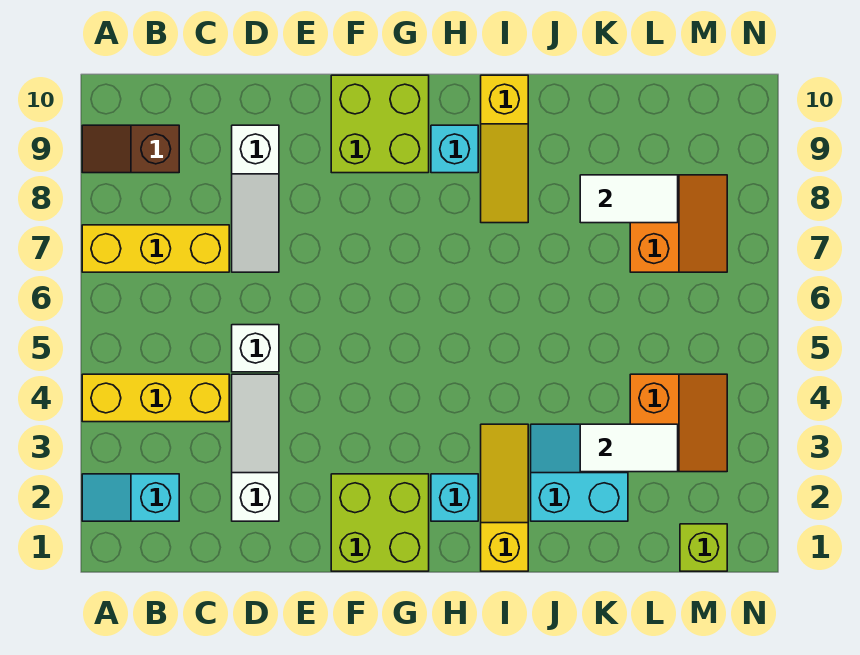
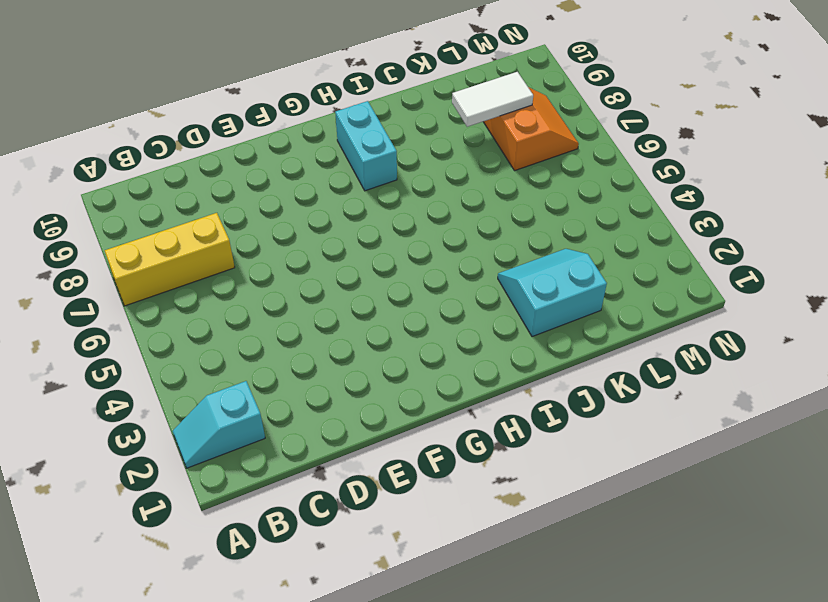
cyan brick H8:H9 level 1 -> cyan brick H9 level 1
none -> yellow brick A4:C4 level 1
none -> brown slope A9:B9 level 1 top B
none -> white slope D2:D4 level 1 top 2

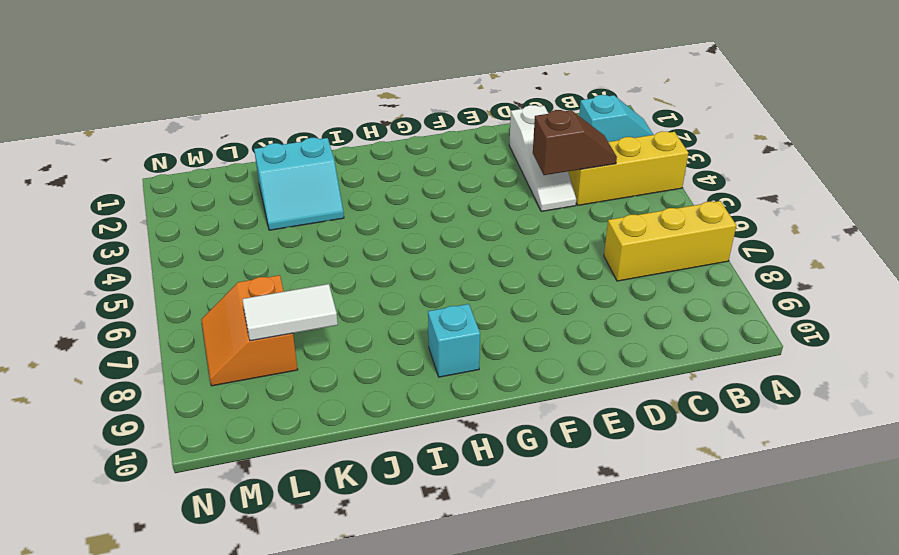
brown slope C4:D4 level 2 top D -> brown slope A9:B9 level 1 top B
none -> white brick D5 level 1
none -> white slope D7:D9 level 1 top 9
none -> lime brick F1:G2 level 1

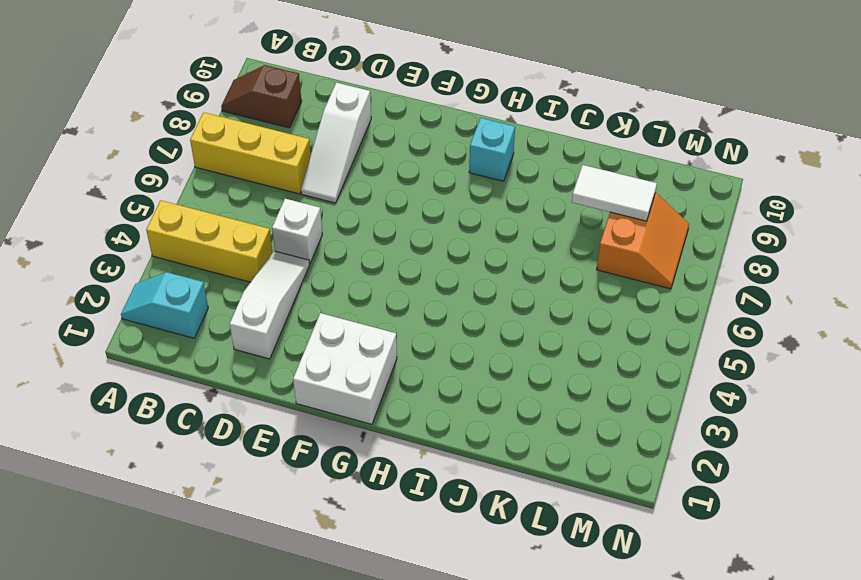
white brick F1:G2 level 1 -> lime brick F1:G2 level 1
none -> lime brick F9:G10 level 1
none -> cyan brick H2 level 1
none -> yellow slope I1:I3 level 1 top 1

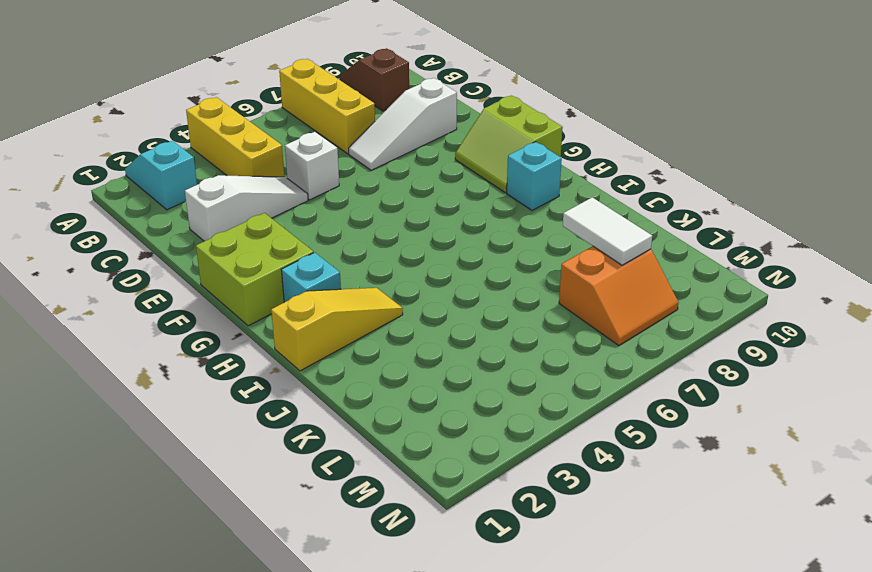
lime slope F9:G10 level 1 top 10 -> lime brick F9:G10 level 1
none -> yellow slope I8:I10 level 1 top 10
none -> cyan slope J2:K3 level 1 top 2
none -> orange slope L3:M4 level 1 top L

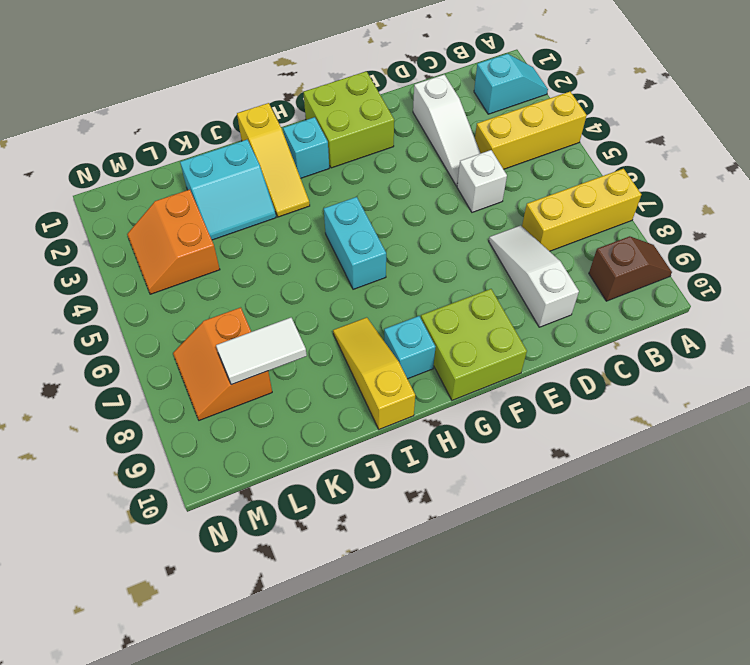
cyan brick H5:H6 level 1 -> none
none -> lime brick M1 level 1
none -> white tile K3:L3 level 2

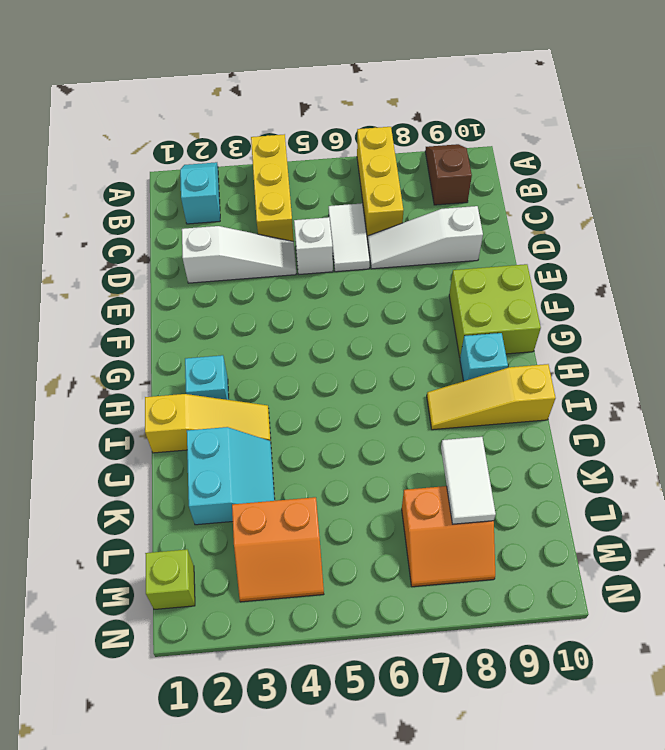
white tile C6:D6 level 1 -> white tile K3:L3 level 2
none -> lime brick F1:G2 level 1

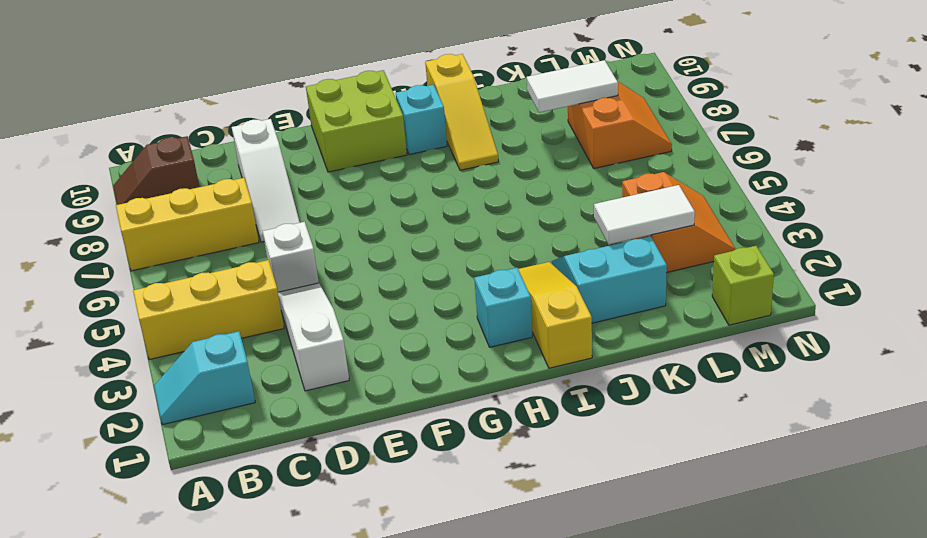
none -> lime brick F1:G2 level 1

